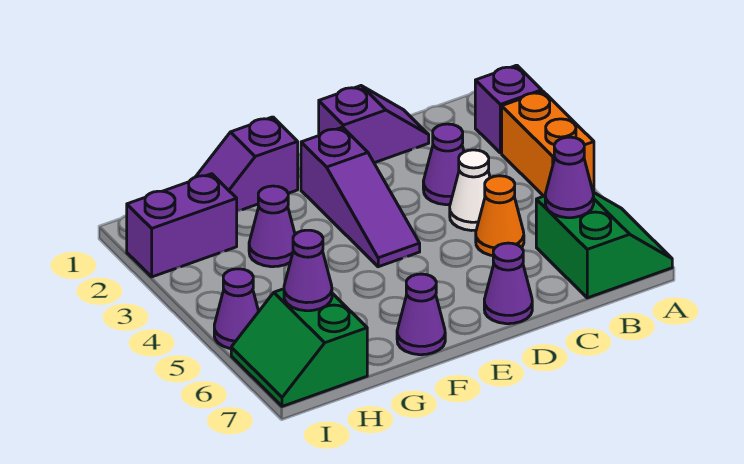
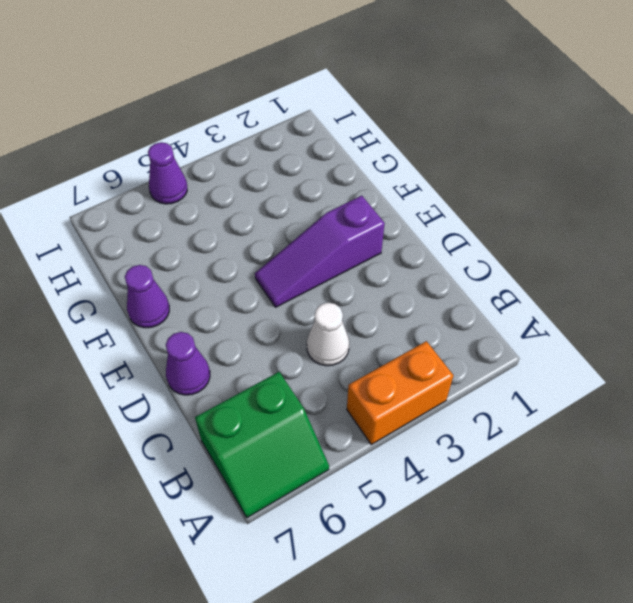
none -> purple brick A2 level 1
none -> purple slope C1:D1 level 1 top D
none -> purple cone C3 level 1

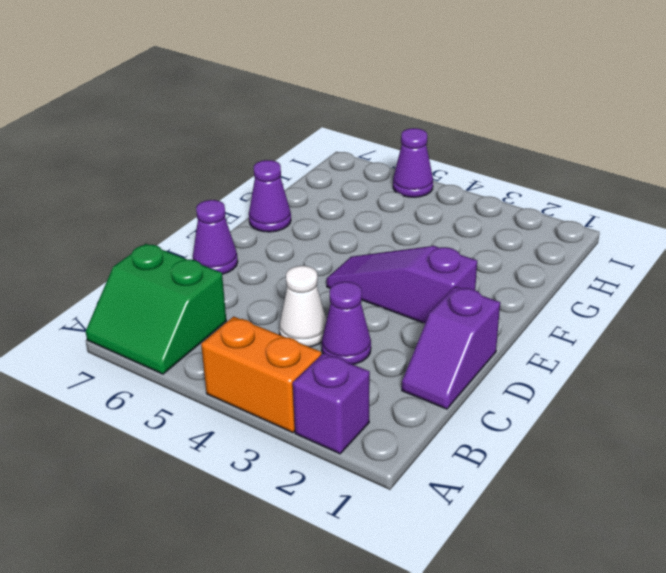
none -> orange cone C5 level 1
none -> purple slope F1:G1 level 1 top F
none -> purple cone G3 level 1

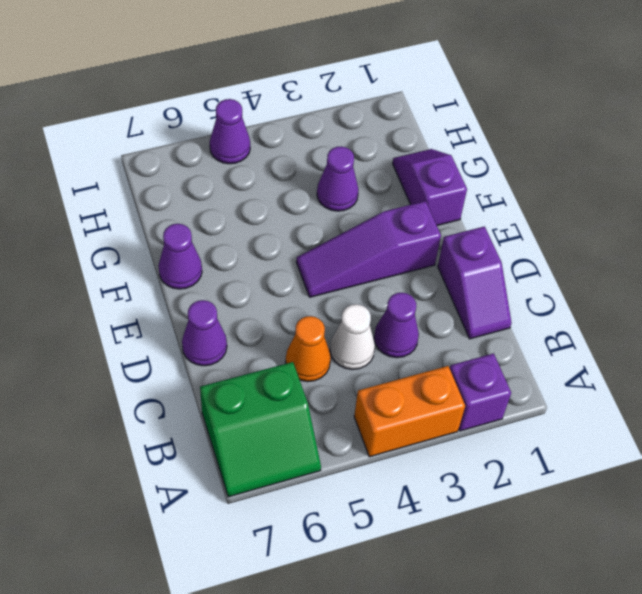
none -> purple brick H2:I2 level 1
none -> green slope H6:I7 level 1 top H
none -> purple cone B6 level 2

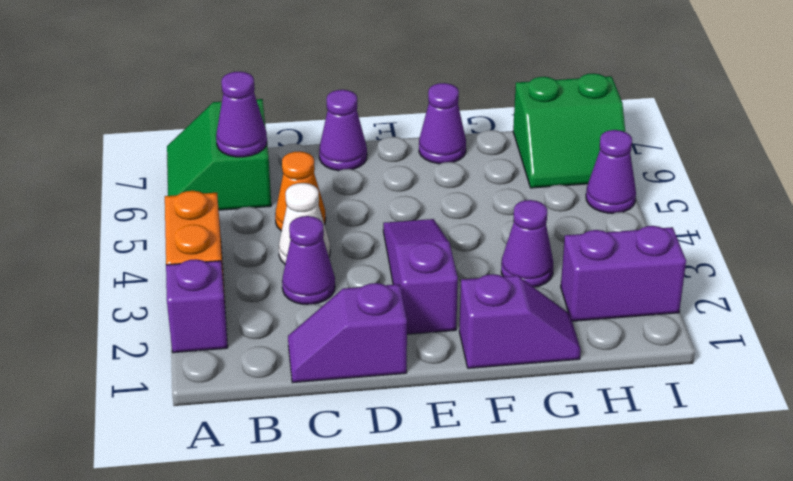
green slope H6:I7 level 1 top 7 -> green slope H6:I7 level 1 top H
none -> purple cone H6 level 2

